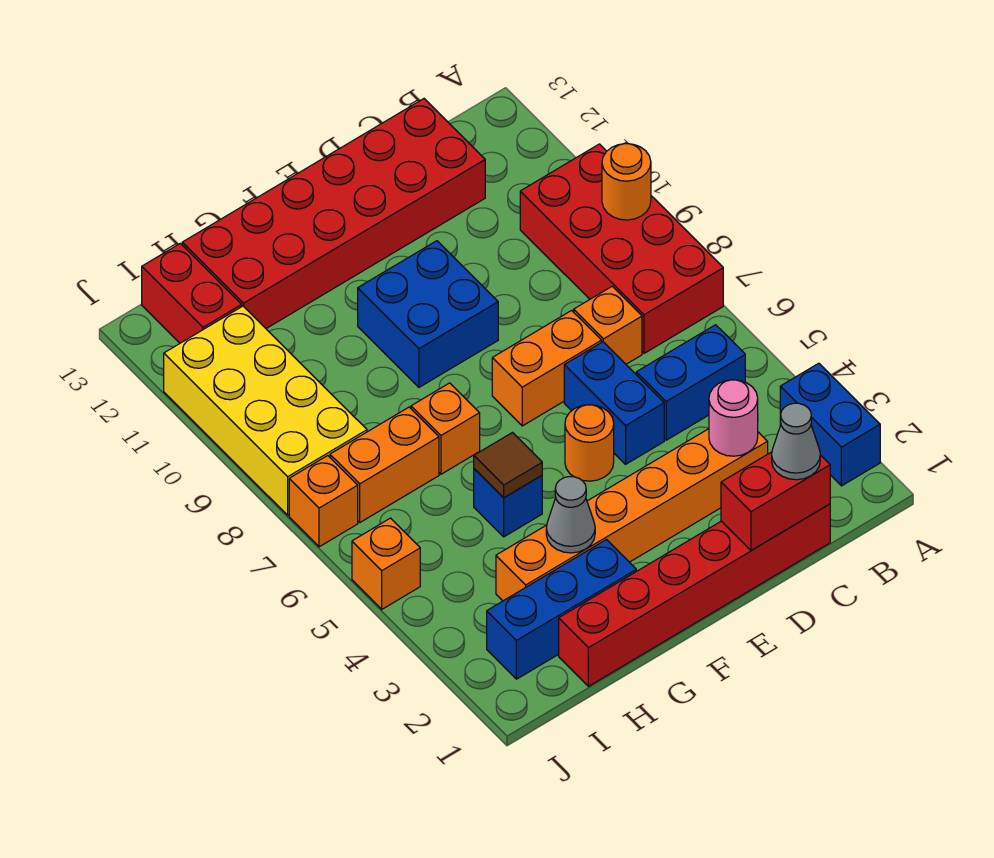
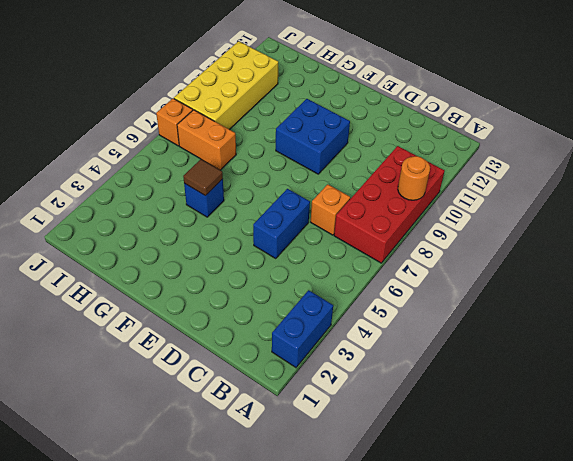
none -> blue brick B5:C5 level 1
none -> red brick C1:H1 level 1
none -> orange brick C3:H3 level 1

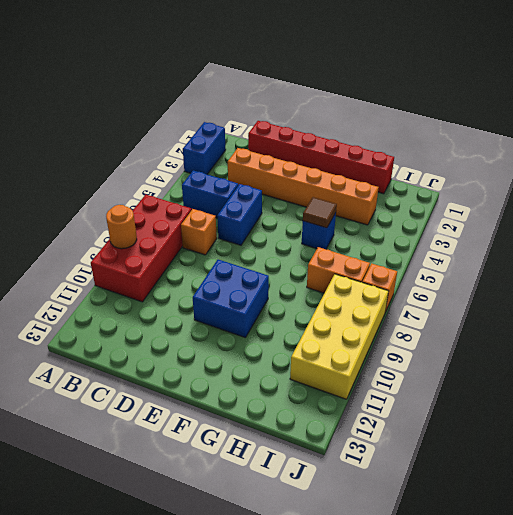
none -> red brick C12:H13 level 1
none -> orange brick D7:E7 level 1
none -> orange round brick E5 level 1

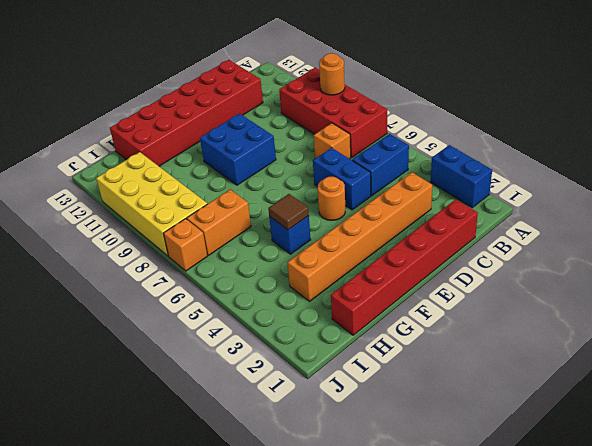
none -> orange brick D7:E7 level 1
none -> blue brick G2:I2 level 1
none -> orange brick G7 level 1

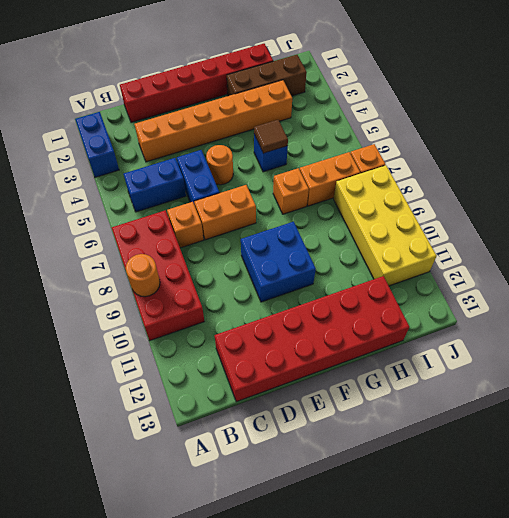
brown brick G2:I2 level 1 -> blue brick G2:I2 level 1
none -> red brick I12:I13 level 1
none -> orange brick J5 level 1
none -> red brick C1:D1 level 2

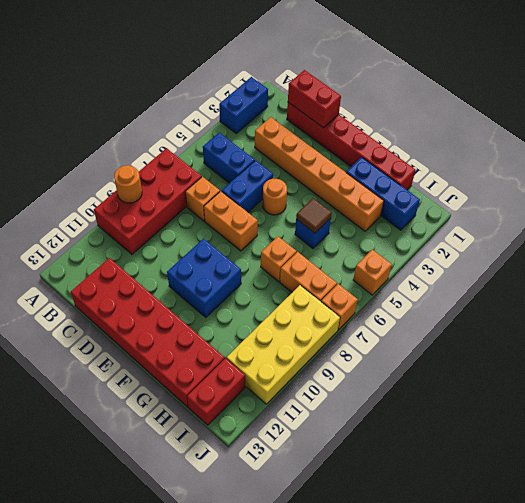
none -> pink round brick C3 level 2
none -> grey cone G3 level 2
none -> grey cone C1 level 3

